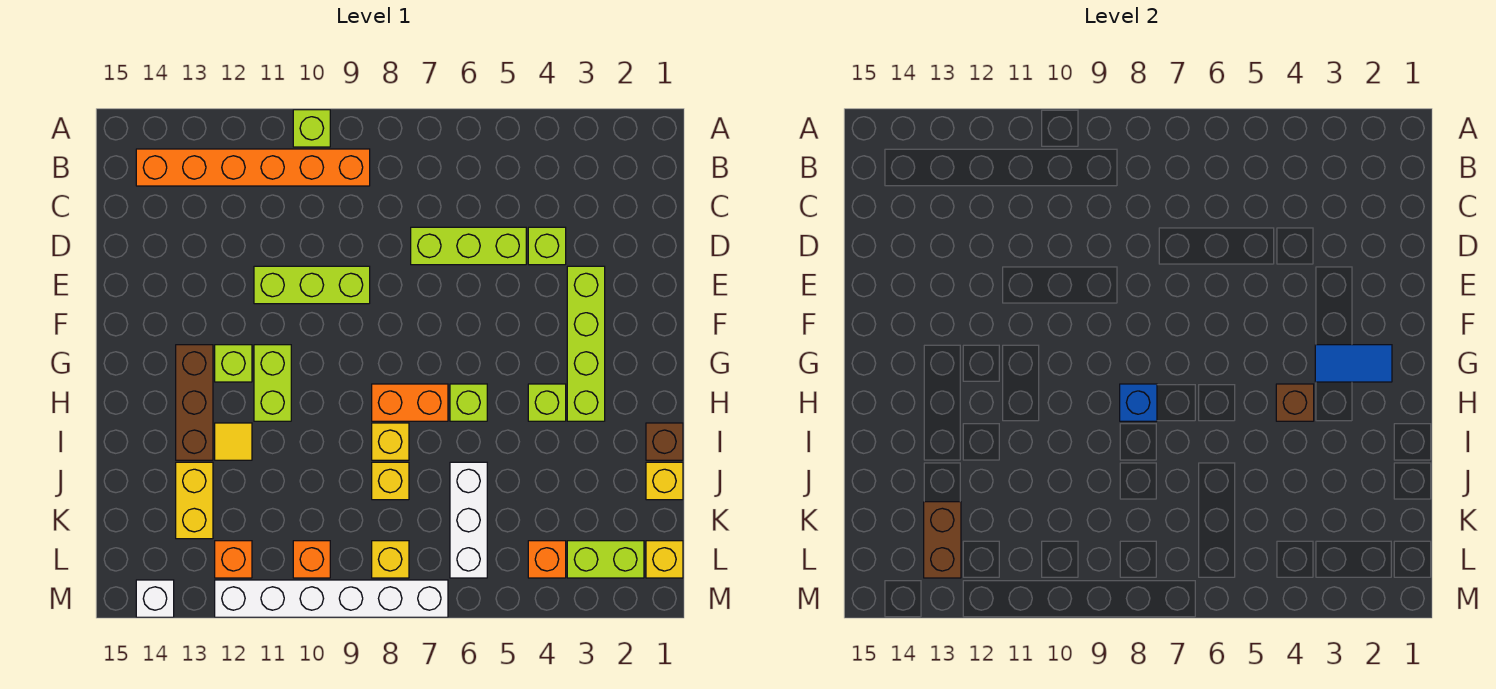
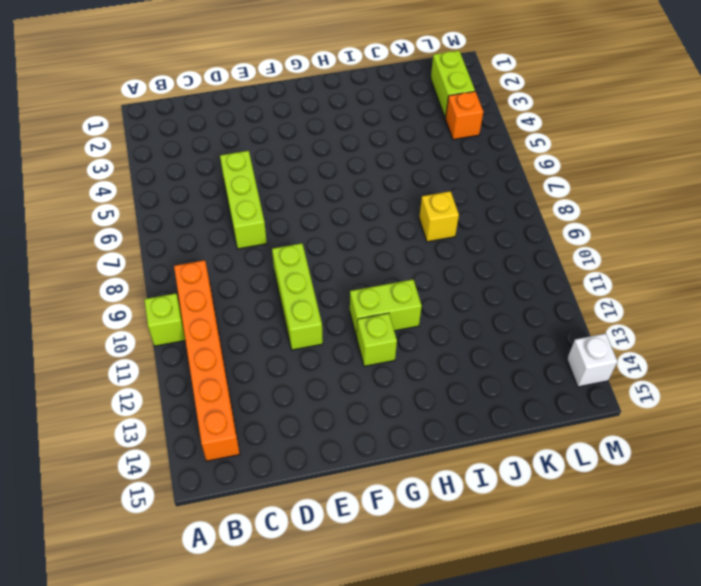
none -> lime brick D4 level 1
none -> lime brick E3:H3 level 1
none -> brown brick G13:I13 level 1
none -> lime brick H4 level 1

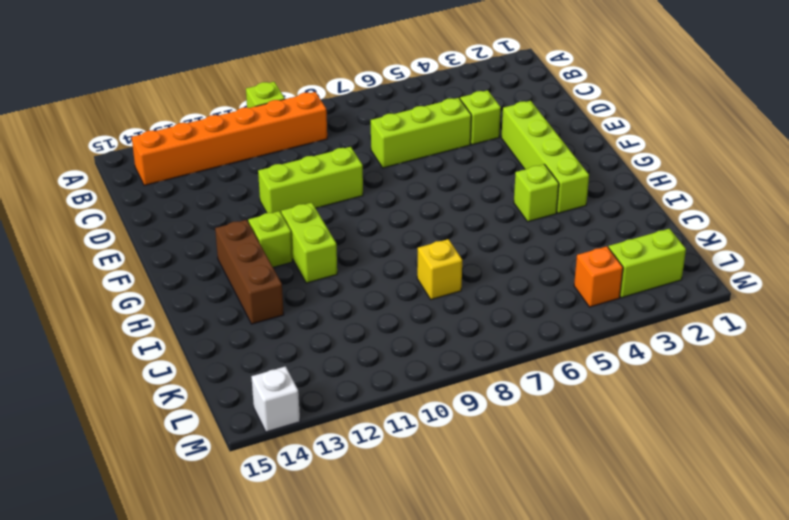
none -> lime brick H6 level 1
none -> orange brick H7:H8 level 1
none -> brown brick I1 level 1
none -> yellow brick I8 level 1

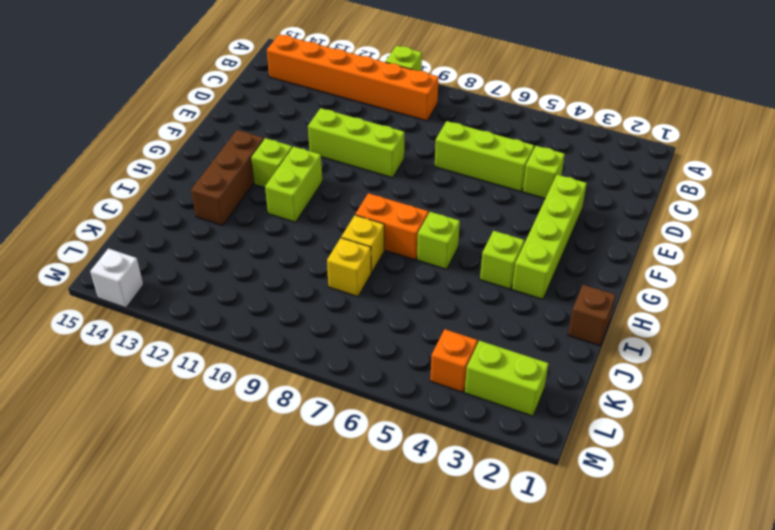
none -> yellow tile I12 level 1
none -> yellow brick J1 level 1
none -> white brick J6:L6 level 1
none -> yellow brick J13:K13 level 1

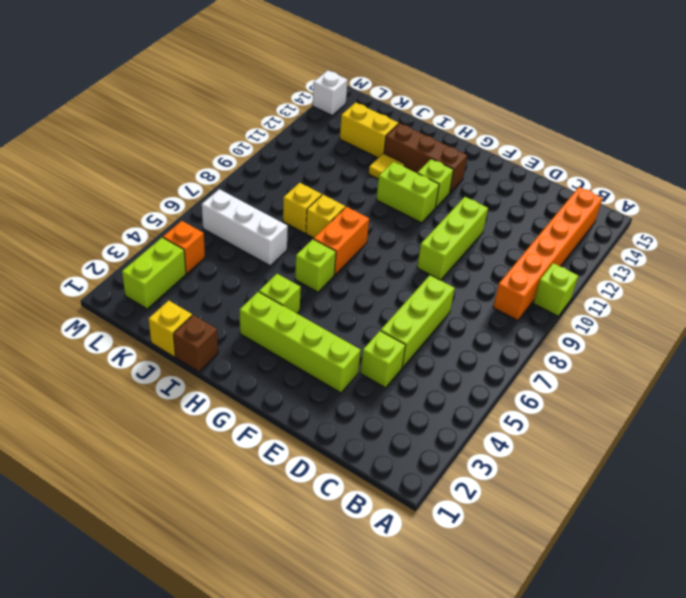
none -> yellow brick L1 level 1
none -> yellow brick L8 level 1
none -> orange brick L10 level 1
none -> orange brick L12 level 1

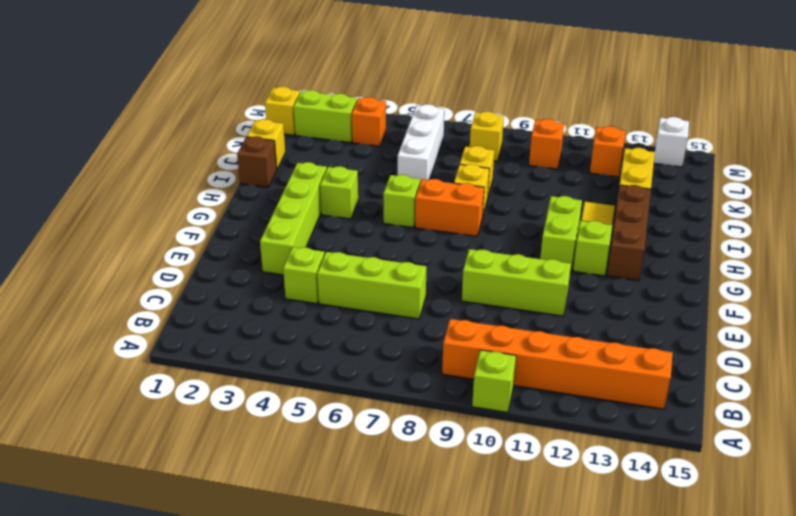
none -> white brick M7:M12 level 1
none -> blue tile G2:G3 level 2
none -> brown brick H4 level 2
none -> blue brick H8 level 2

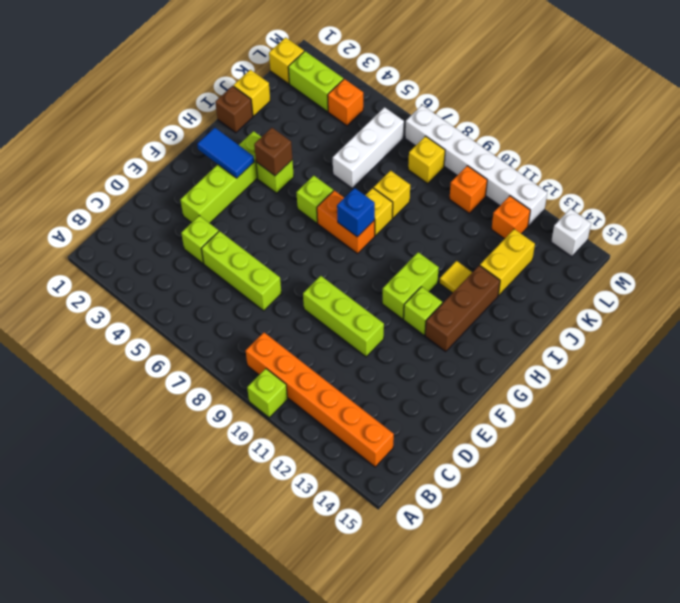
none -> brown brick K13:L13 level 2

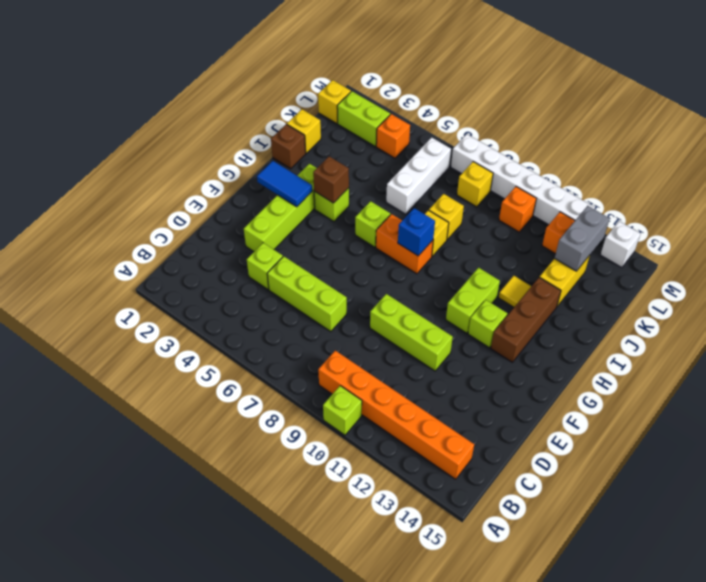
grey brick K13:L13 level 2 -> brown brick K13:L13 level 2

